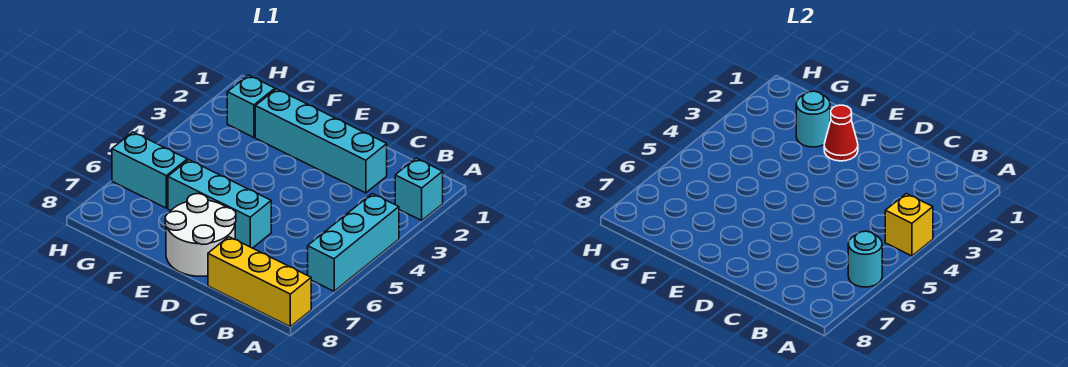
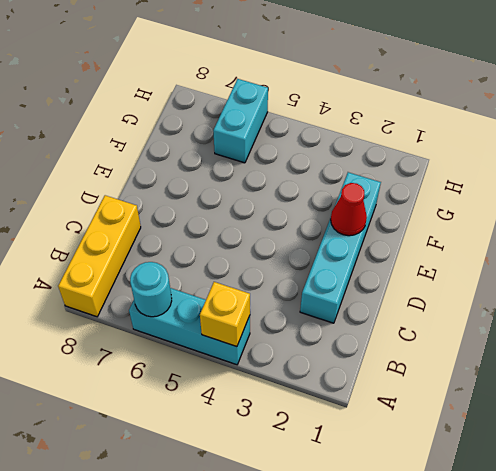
none -> cyan brick A2 level 1
none -> cyan brick D6:F6 level 1
none -> white round brick D7:E8 level 1

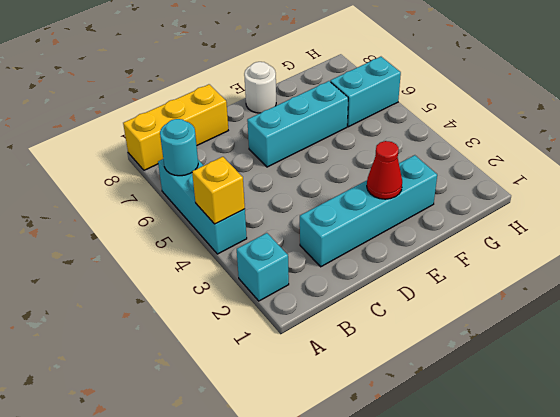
white round brick E8 level 1 -> white round brick D7:E8 level 1
none -> cyan brick G2 level 1
none -> cyan round brick F2 level 2

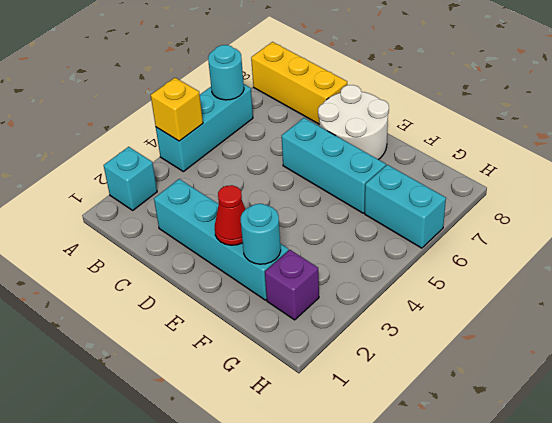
purple brick G2 level 1 -> cyan brick G2 level 1

